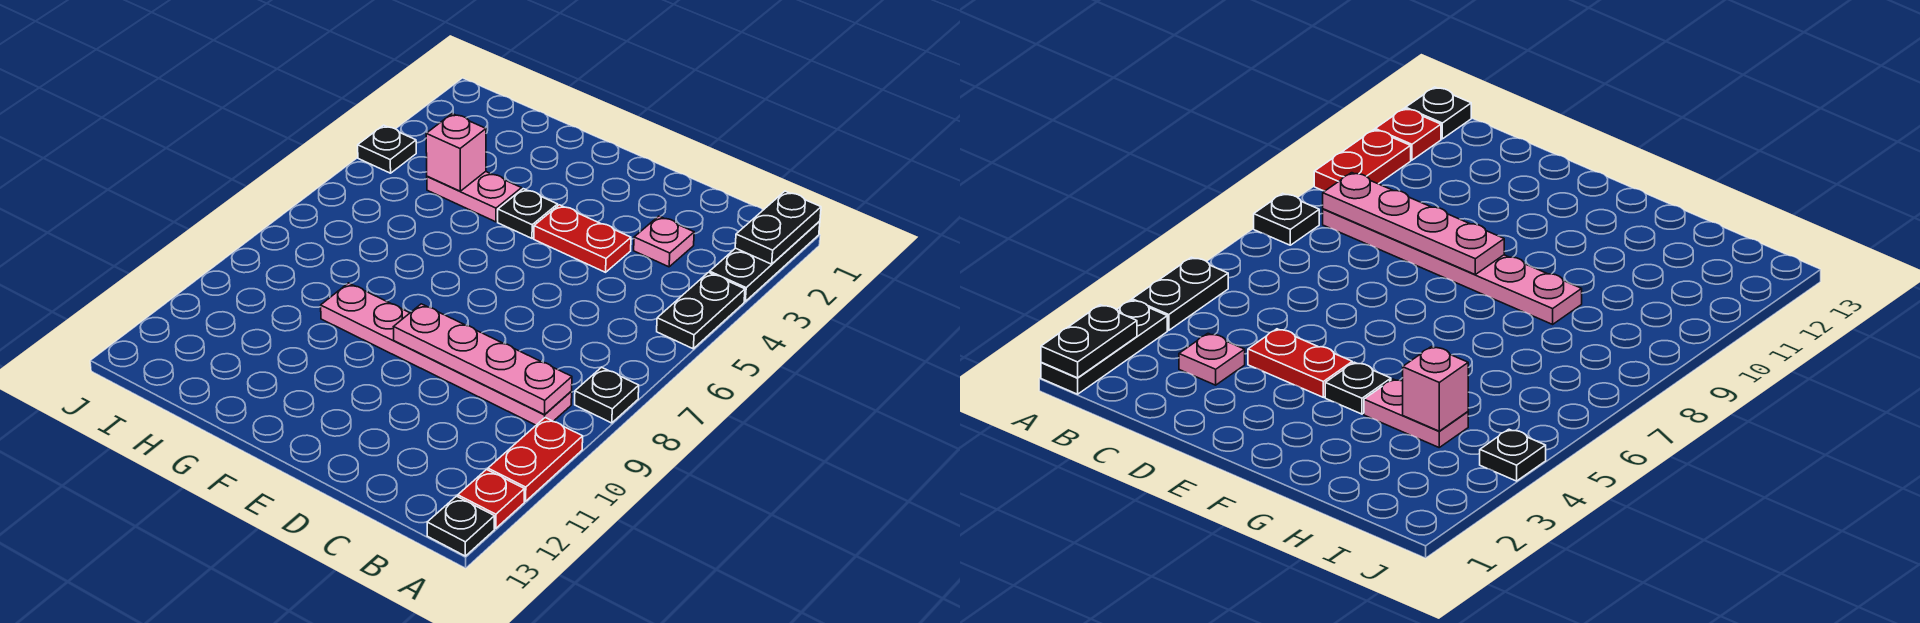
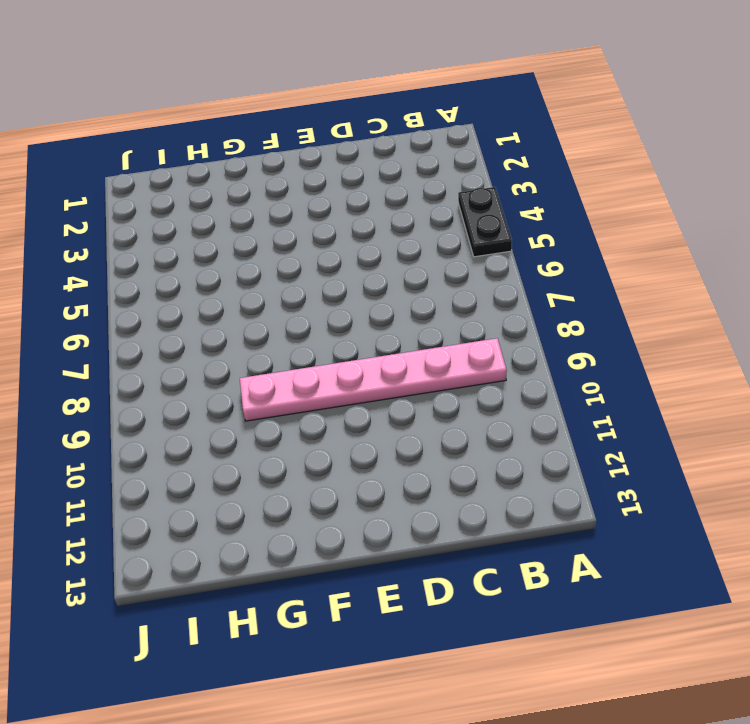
none -> black plate A1:A3 level 1
none -> black plate A8 level 1
none -> red plate A10:A11 level 1

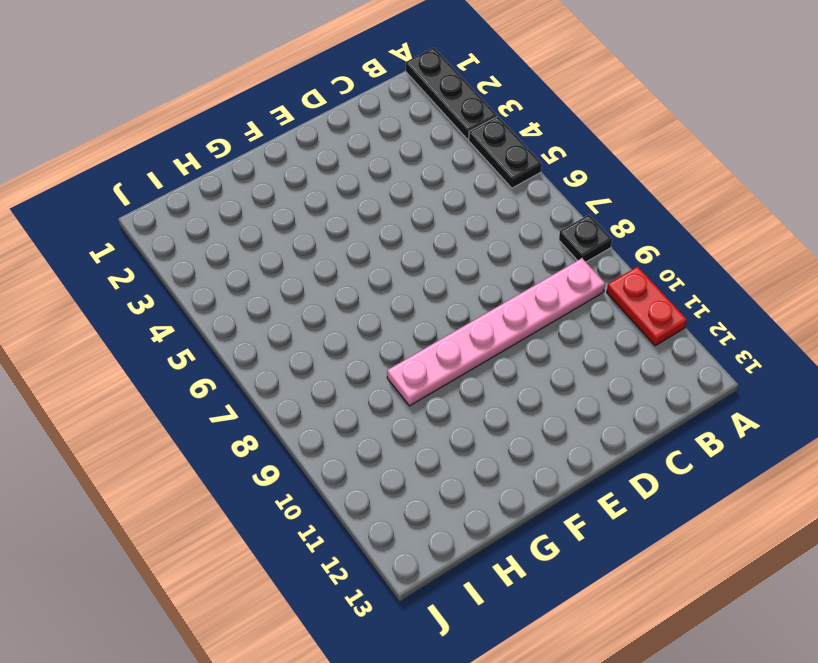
none -> red plate A12 level 1
none -> black plate A13 level 1
none -> pink plate C3 level 1

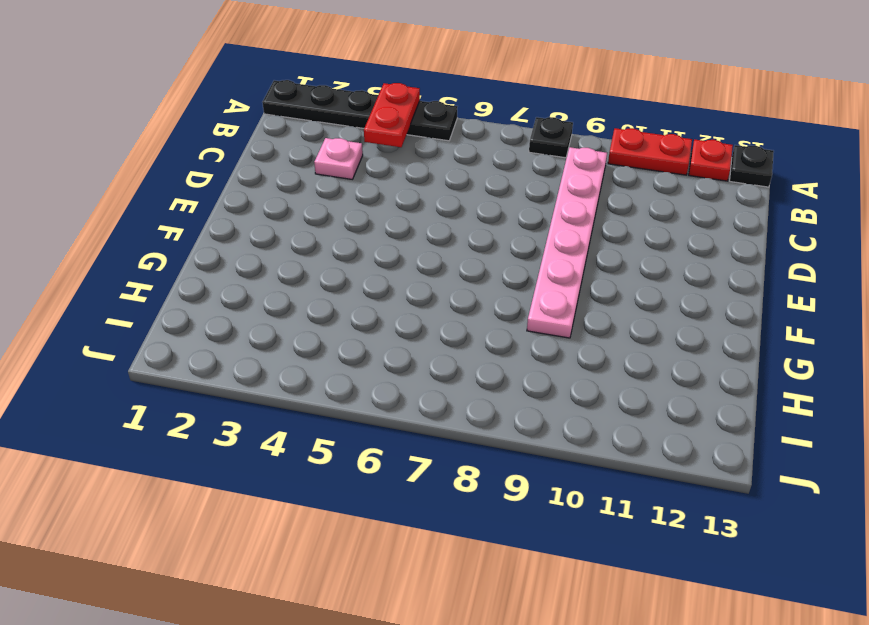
red plate A4:B4 level 2 -> red plate D4:E4 level 1
none -> black plate F4 level 1
none -> pink plate G4:H4 level 1
none -> black plate J4 level 1

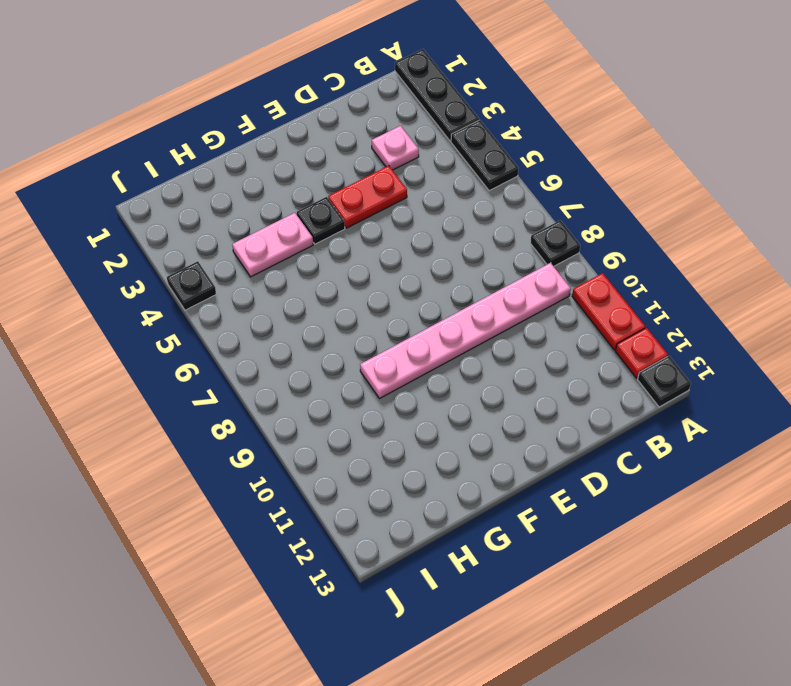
none -> black plate A1:A2 level 2
none -> pink plate B9:E9 level 2
none -> pink brick H4 level 2

